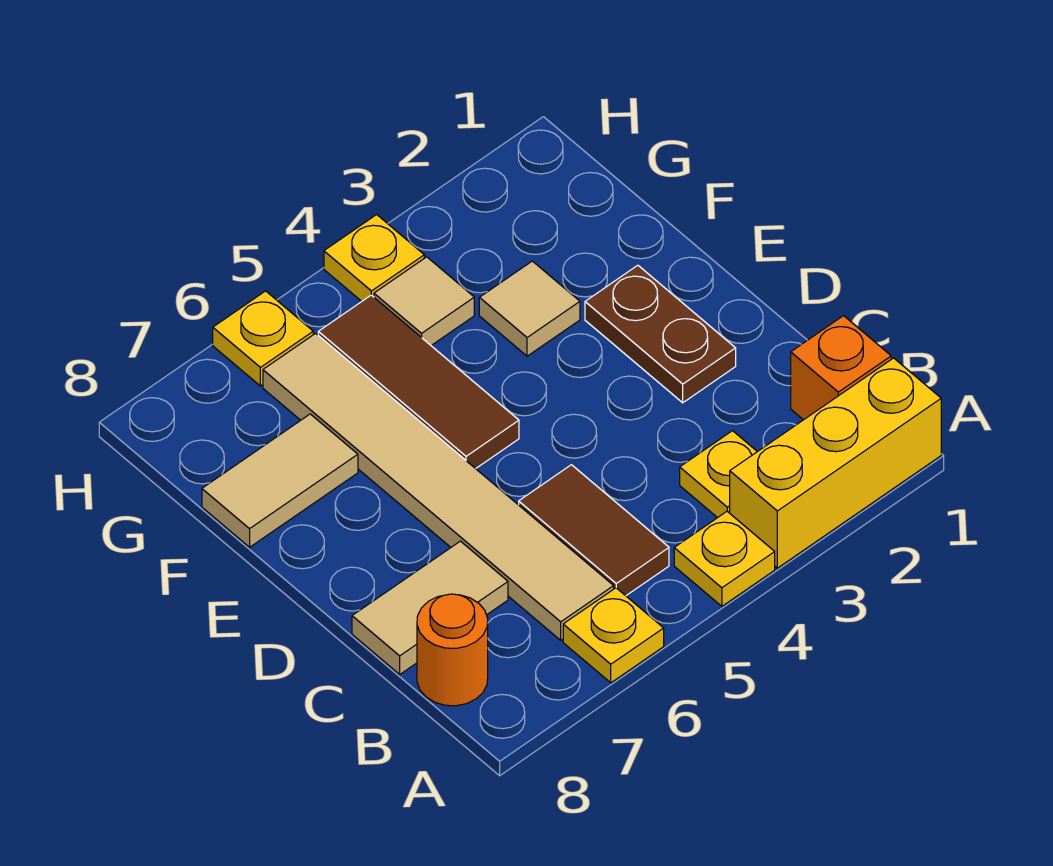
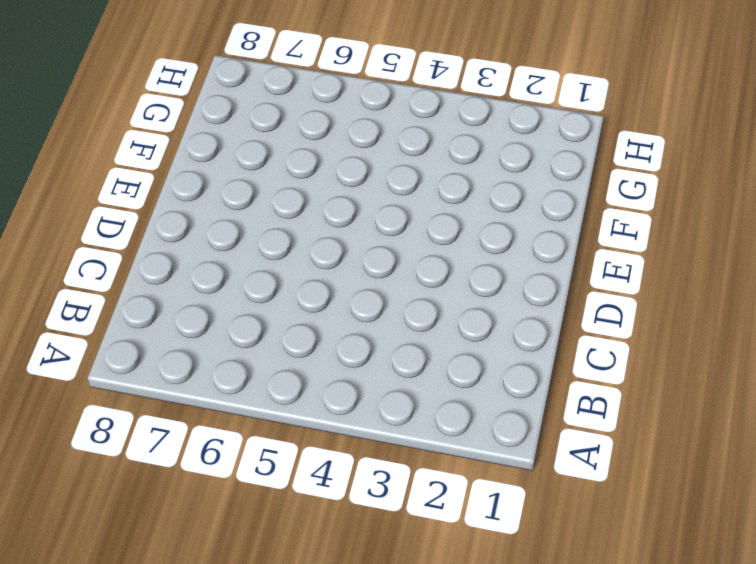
none -> yellow brick A1:A3 level 1
none -> yellow plate A4 level 1
none -> yellow plate A6 level 1

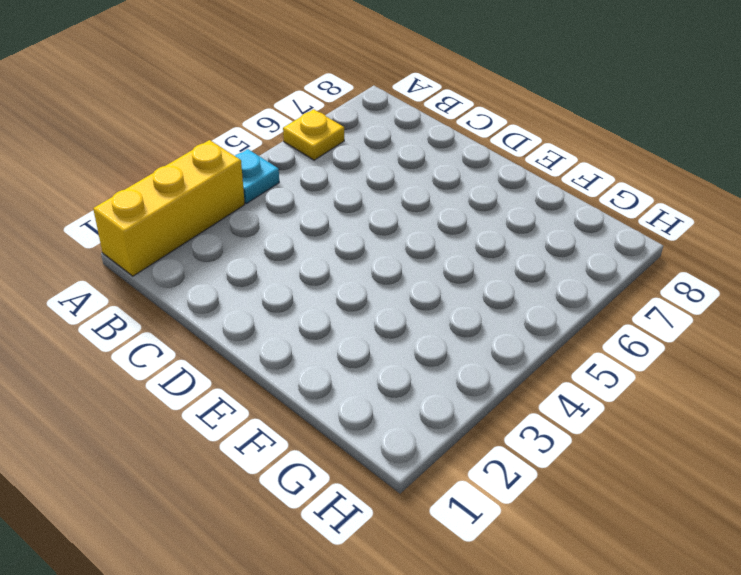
cyan plate A4 level 1 -> yellow plate A4 level 1
none -> orange brick B1 level 1
none -> yellow plate B3 level 1
none -> brown tile B5:C5 level 1

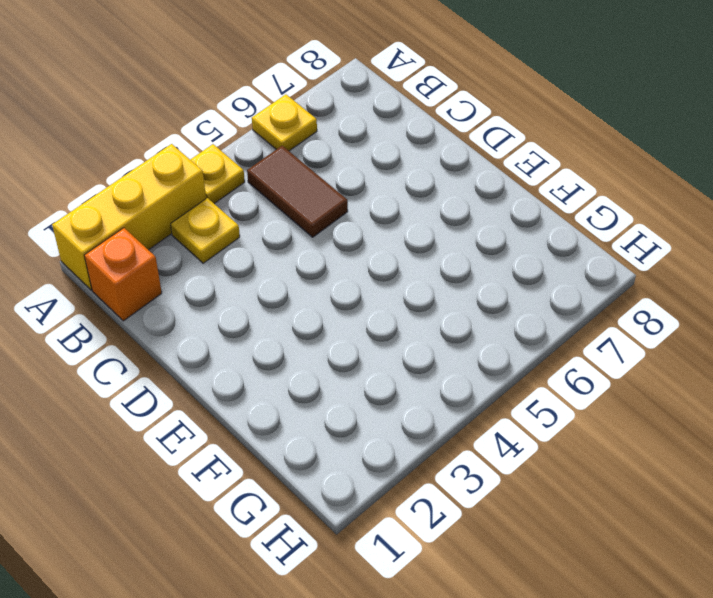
none -> tan tile B6:G6 level 1
none -> orange round brick B8 level 1
none -> tan tile C7:C8 level 1

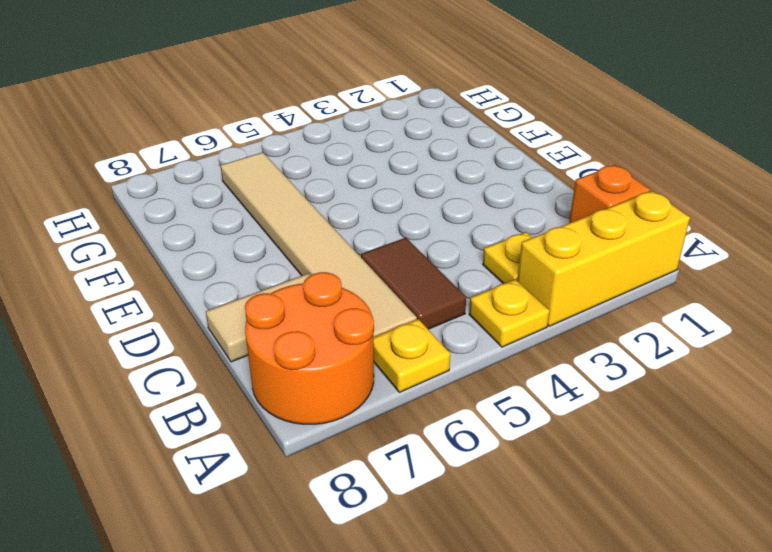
orange round brick A7:B8 level 1 -> orange round brick B8 level 1
none -> brown plate D2:E2 level 1
none -> brown tile E5:G5 level 1
none -> tan tile F3 level 1

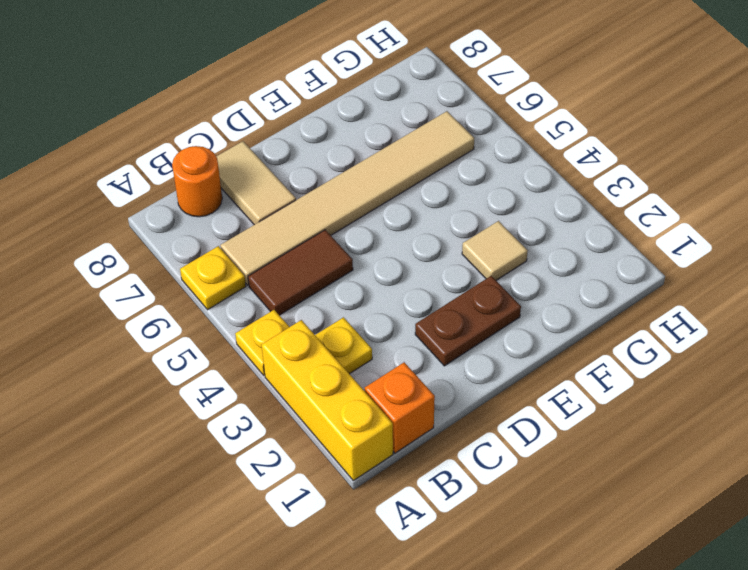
none -> brown tile E5:G5 level 1
none -> tan tile F7:F8 level 1
none -> tan tile G4 level 1

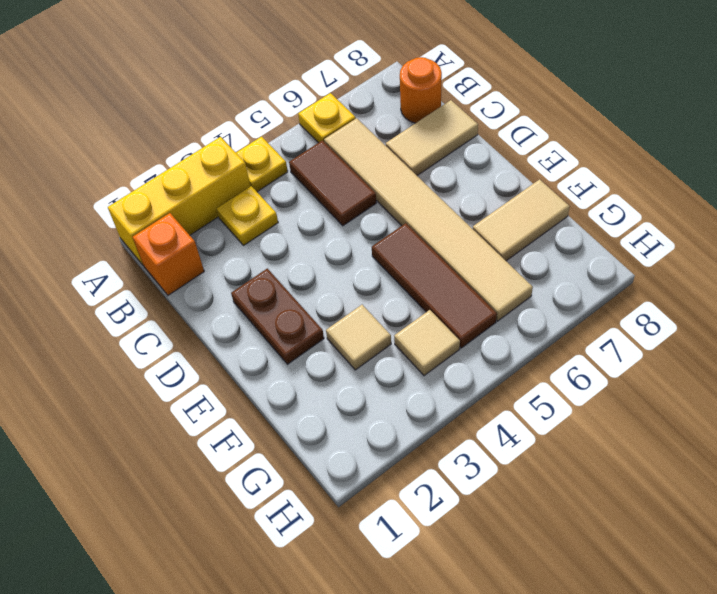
none -> yellow plate H4 level 1
none -> yellow plate H6 level 1

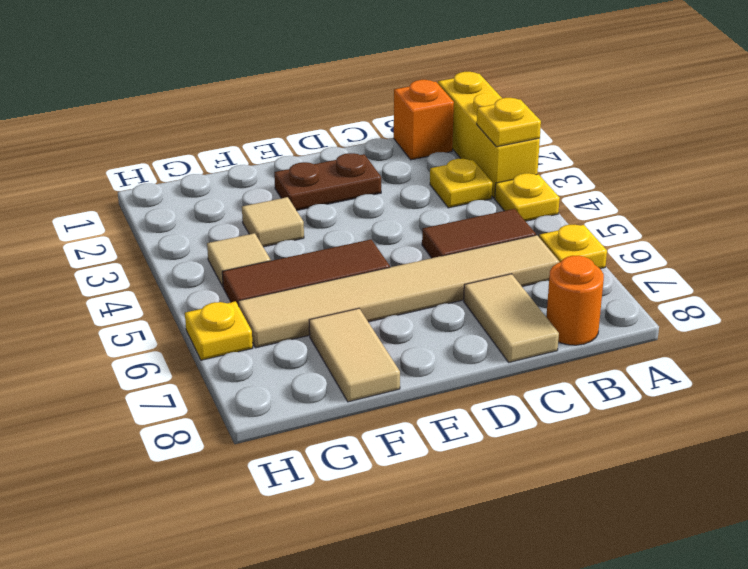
yellow plate A3 level 2 -> yellow plate H4 level 1

